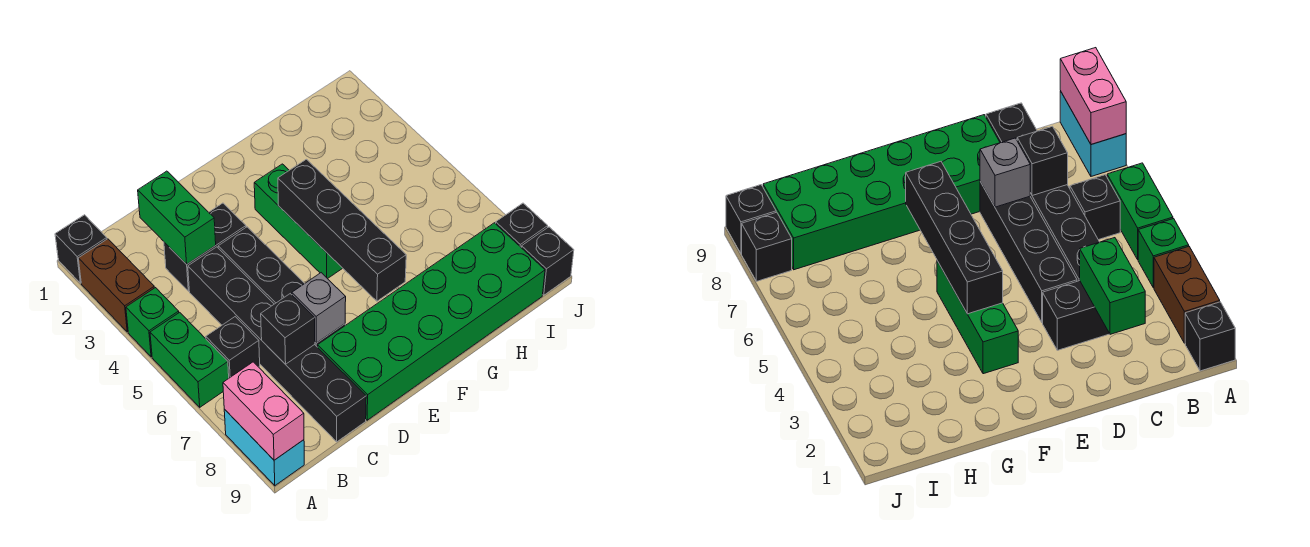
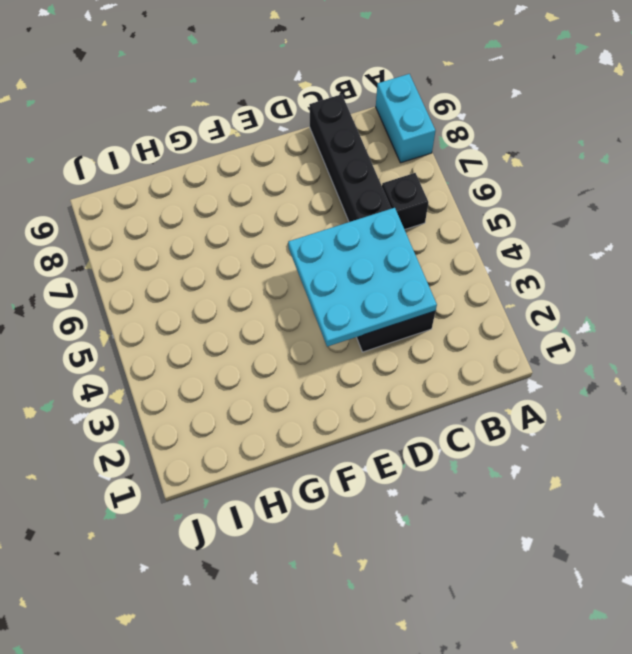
cyan plate C3:E5 level 2 -> green brick C2:C3 level 2
none -> black brick A1 level 1
none -> brown brick A2:A3 level 1
none -> green brick A4 level 1

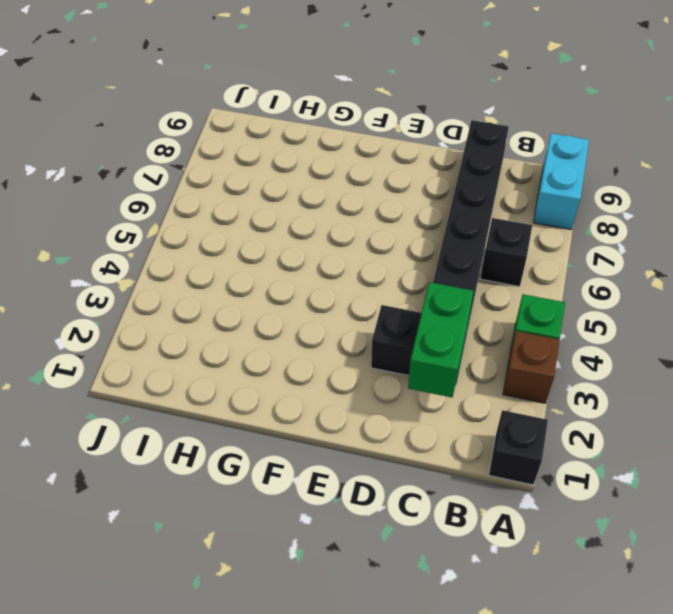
brown brick A3 level 1 -> brown brick A2:A3 level 1
none -> green brick A5:A6 level 1
none -> black brick D4:D7 level 1
none -> green brick D8:I9 level 1

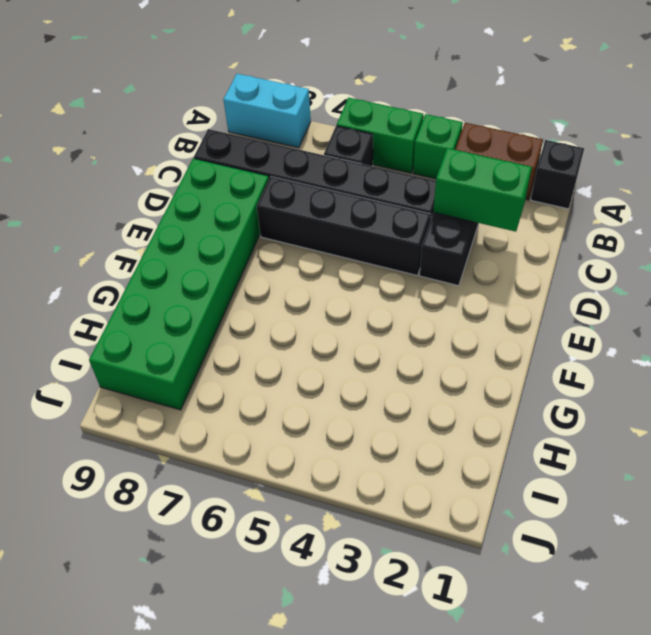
none -> green brick F3:F5 level 1
none -> black brick J8 level 1
none -> black brick J9 level 1

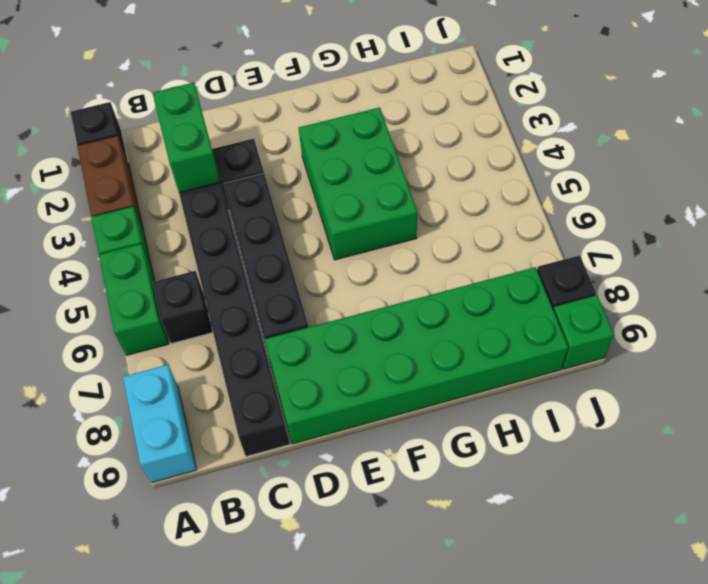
green brick F3:G5 level 1 -> green brick F3:F5 level 1
green brick J9 level 1 -> black brick J9 level 1
none -> pink brick A8:A9 level 2
none -> black brick C7 level 2
none -> grey brick D7 level 2

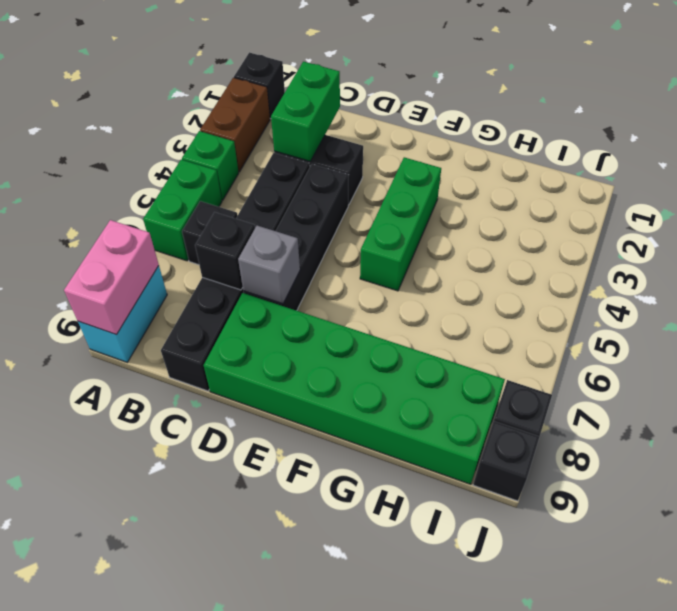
none -> black brick F4:F7 level 2

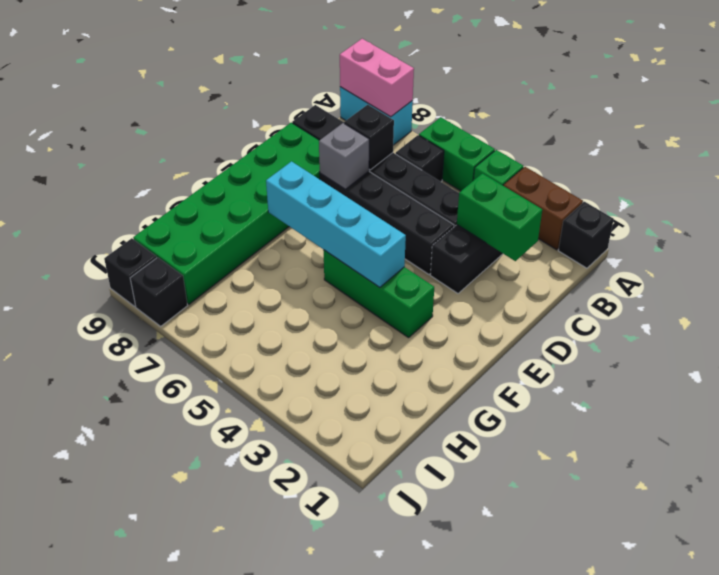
cyan brick F4:F7 level 2 -> black brick F4:F7 level 2

